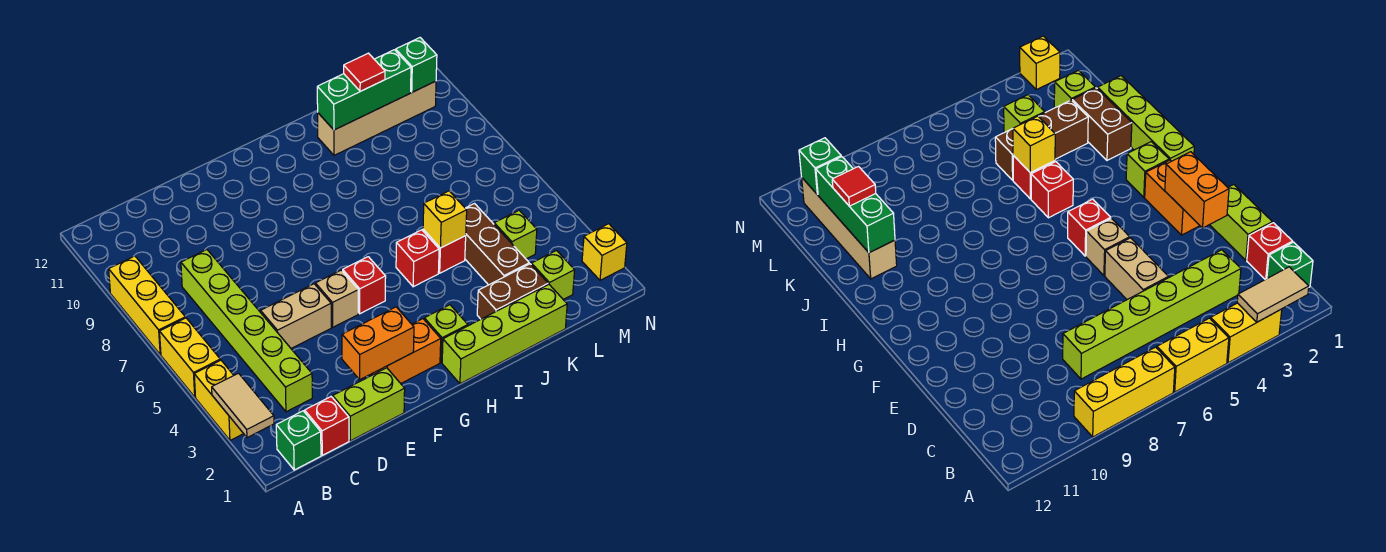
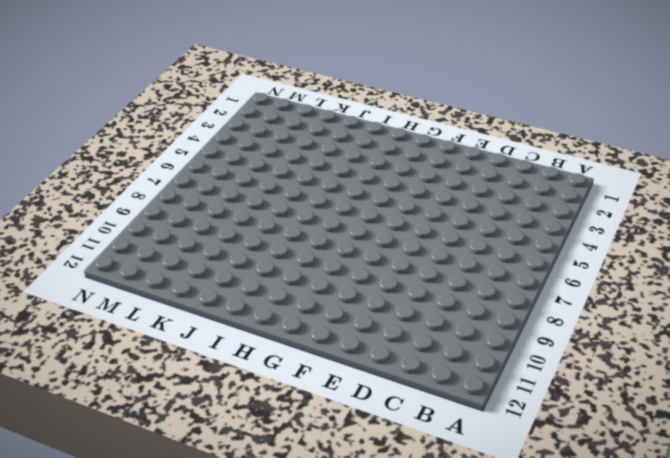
none -> yellow brick A3:A4 level 1
none -> yellow brick A5:A6 level 1
none -> yellow brick A7:A9 level 1

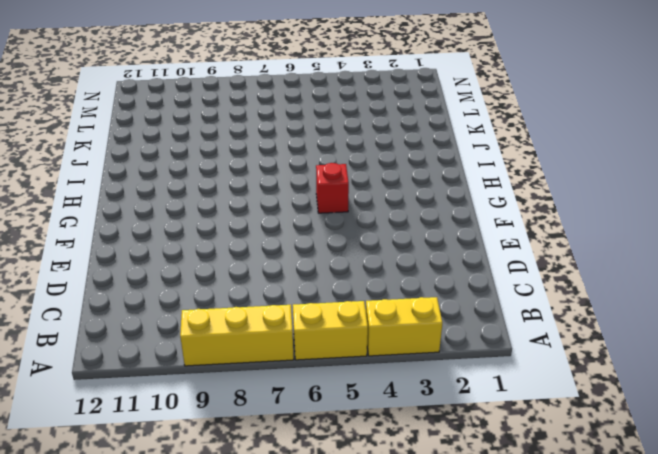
none -> green brick B1 level 1
none -> red brick C1 level 1
none -> lime brick C3:C8 level 1

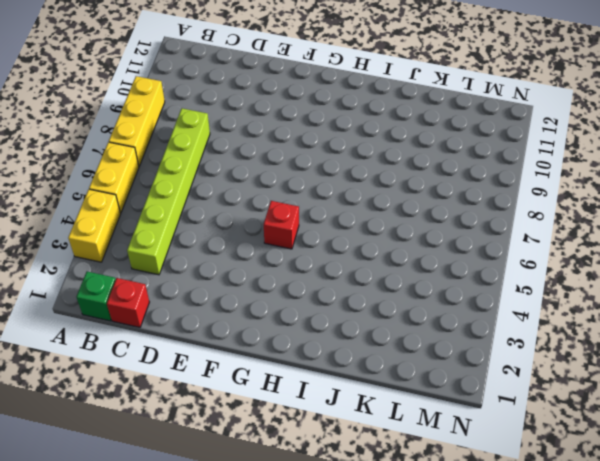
none -> lime brick D1:E1 level 1
none -> tan brick D5:E5 level 1
none -> orange brick F2:G2 level 1

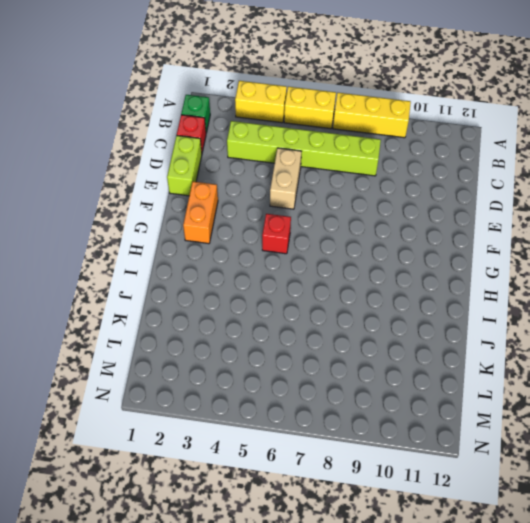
none -> tan brick F5 level 1
none -> lime brick H1:K1 level 1
none -> lime brick H2 level 1

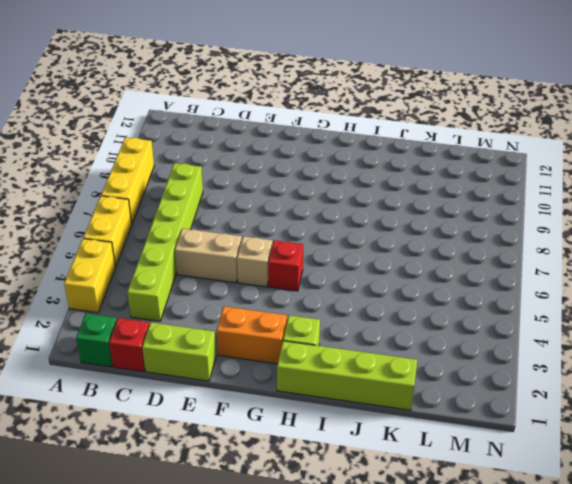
none -> red brick I5 level 1
none -> brown brick J2:K2 level 1
none -> red brick J5 level 1

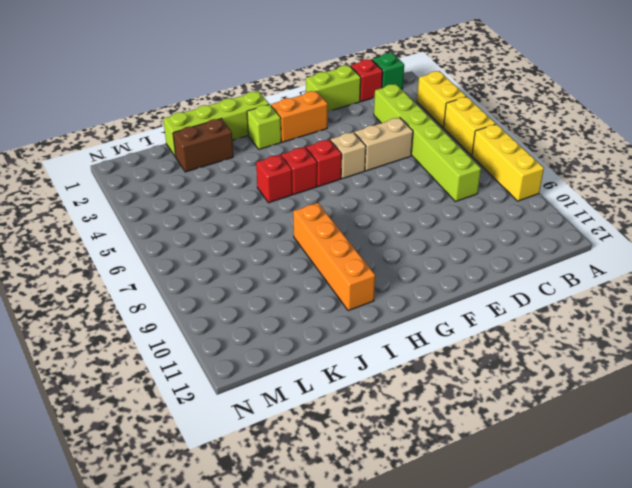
red brick H5 level 1 -> red brick J5 level 1
orange brick I8:I11 level 1 -> none
none -> tan brick J11:M11 level 1
none -> brown brick K3:K5 level 1
none -> lime brick L2 level 1

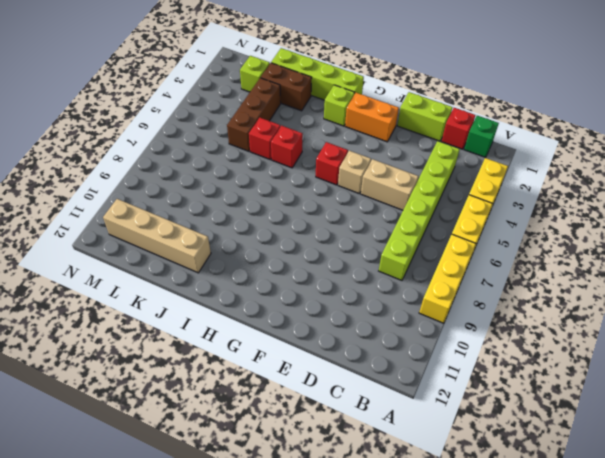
none -> lime brick L4 level 1
none -> yellow brick N2 level 1
none -> tan tile A2:A3 level 2

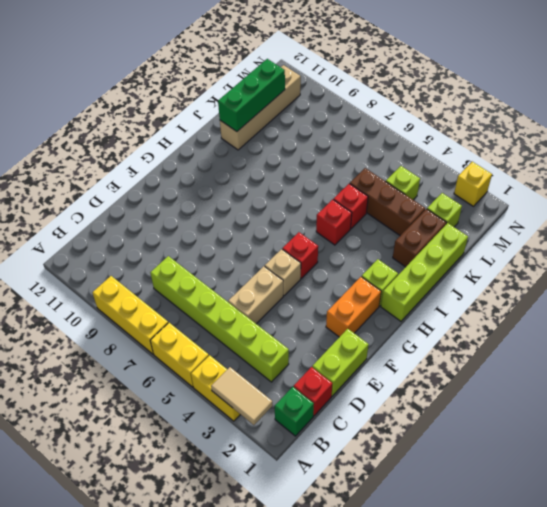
none -> orange brick E2:F2 level 2
none -> yellow brick J5 level 2
none -> green brick M11 level 2

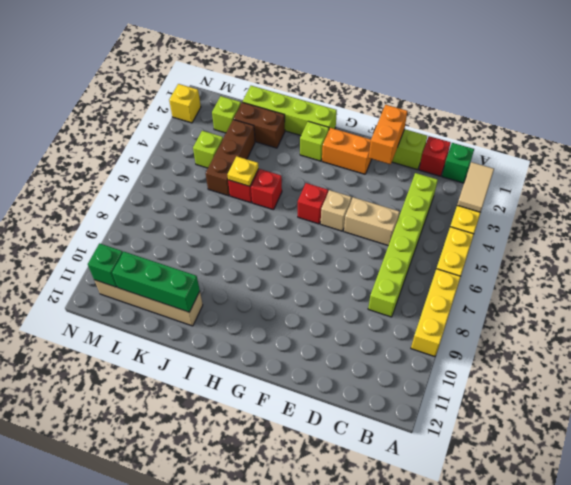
orange brick E1:E2 level 2 -> orange brick E2:F2 level 2
yellow plate J5 level 2 -> yellow brick J5 level 2
none -> red tile K11 level 3

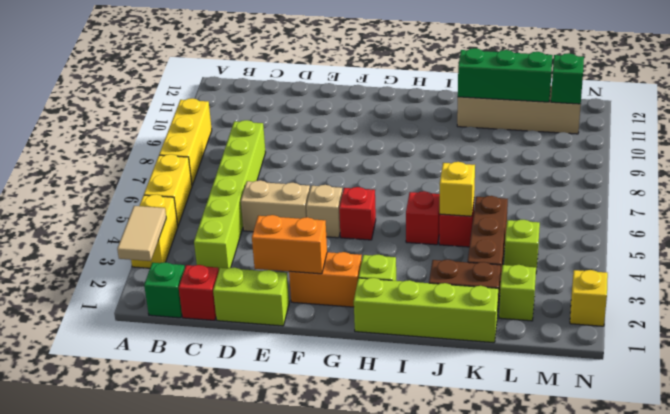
none -> red tile K11 level 3

